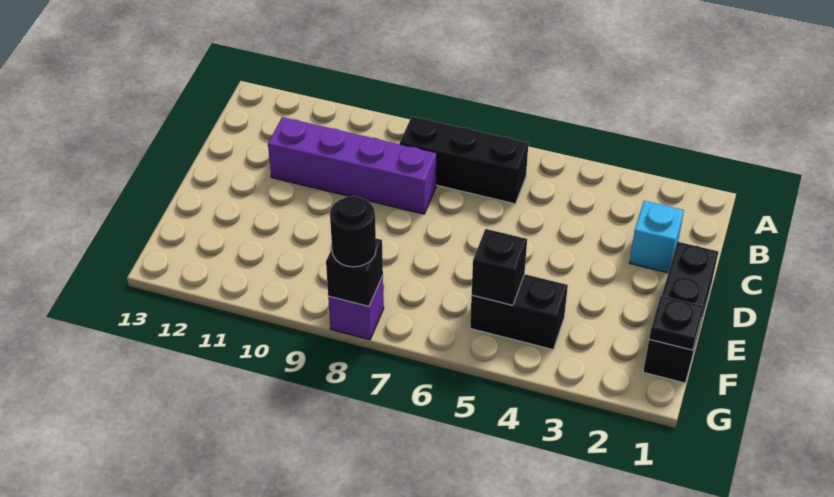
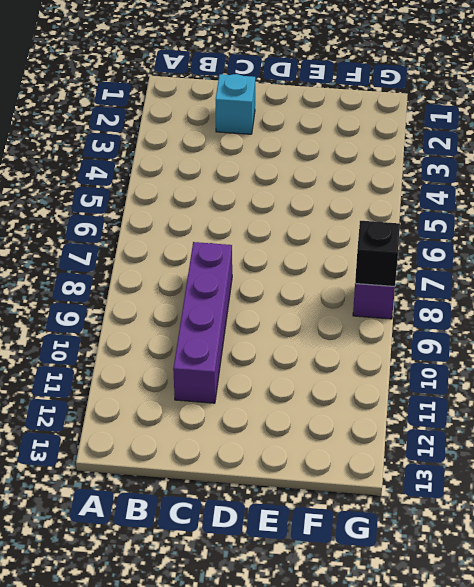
none -> black brick B6:B8 level 1
none -> black brick D1:F1 level 1

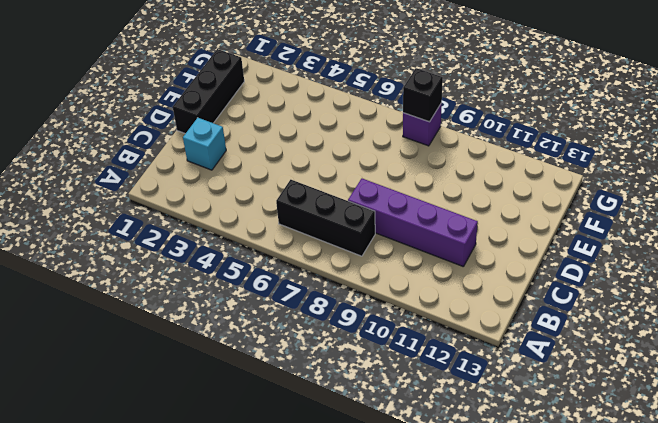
none -> black brick F4:F5 level 1
none -> black plate F1 level 2

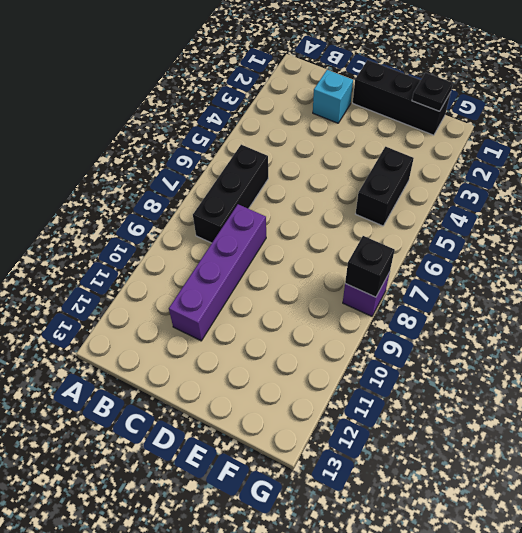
none -> black brick F5 level 2
none -> black round brick G8 level 3

